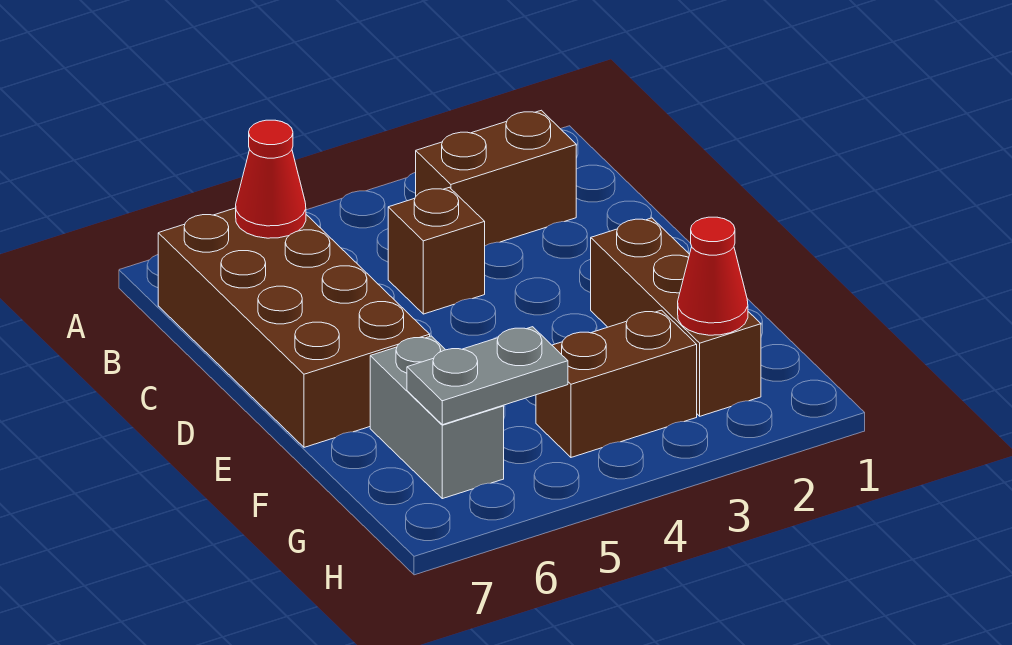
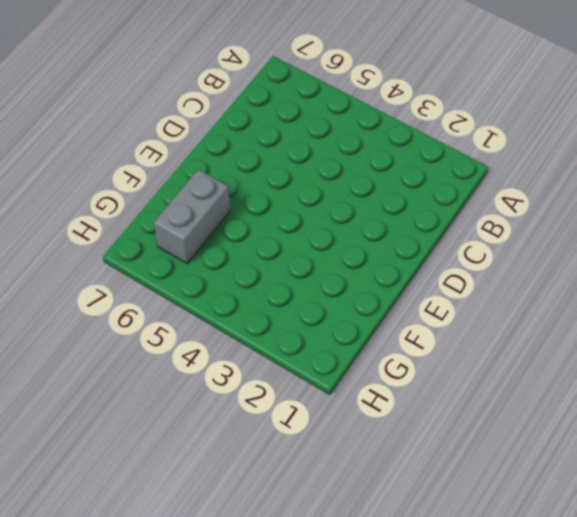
none -> brown brick B2:B3 level 1
none -> brown brick B6:E7 level 1

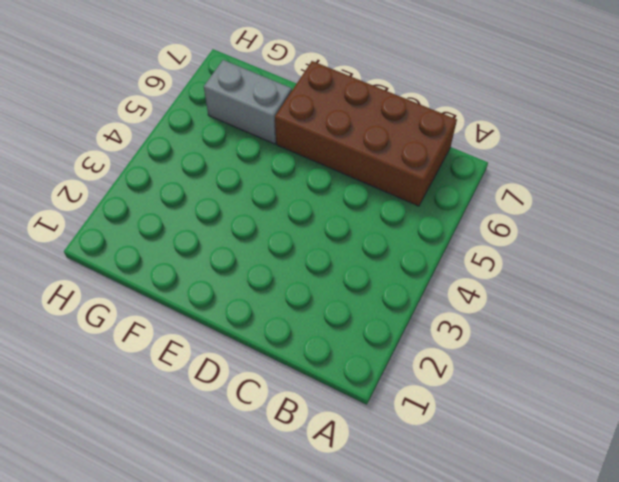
none -> brown brick B2:B3 level 1
none -> brown brick C4 level 1

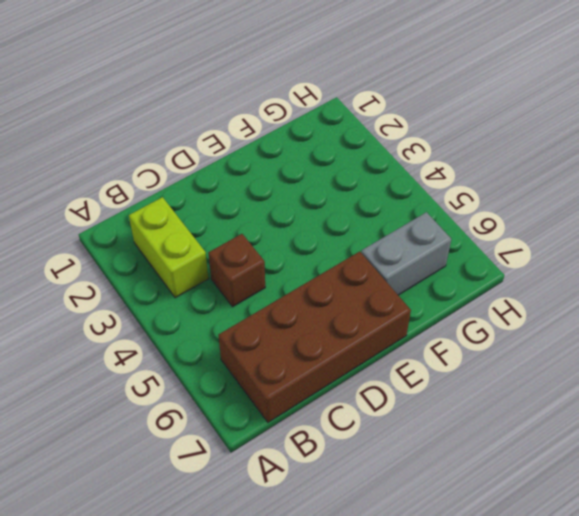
lime brick B2:B3 level 1 -> brown brick B2:B3 level 1
none -> brown brick E2:G2 level 1
none -> brown brick G3:G4 level 1

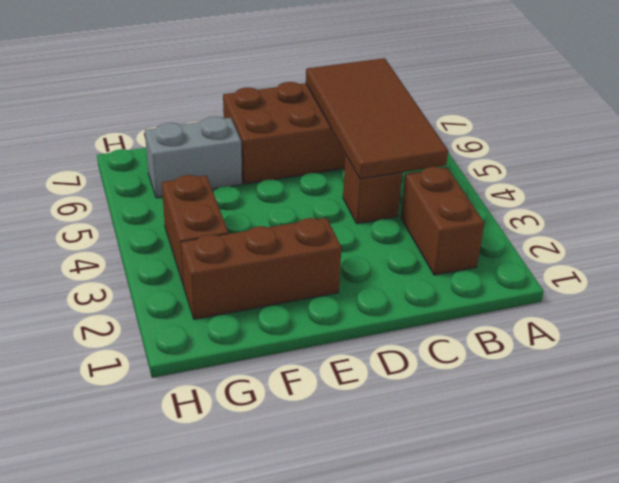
brown tile B4:C7 level 2 -> red cone B6 level 2
none -> red cone G2 level 2
none -> grey plate G5:G6 level 2

